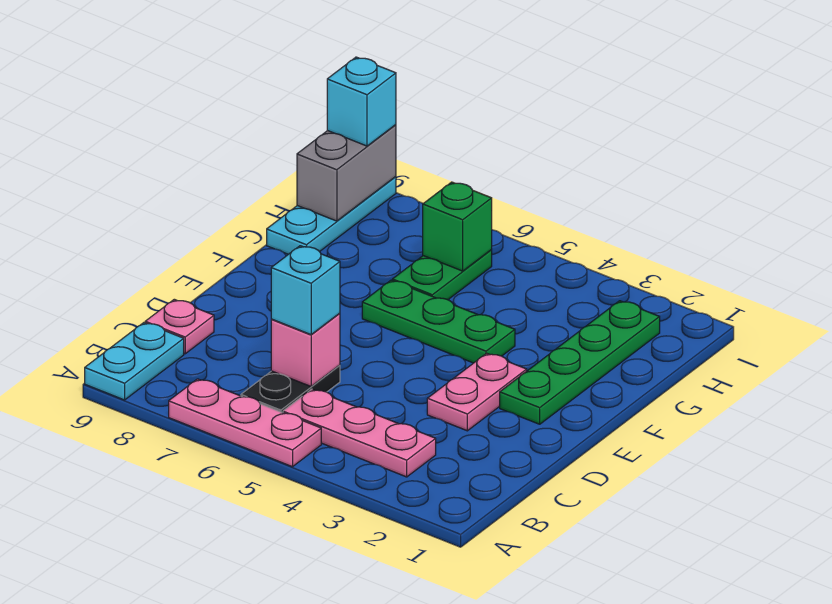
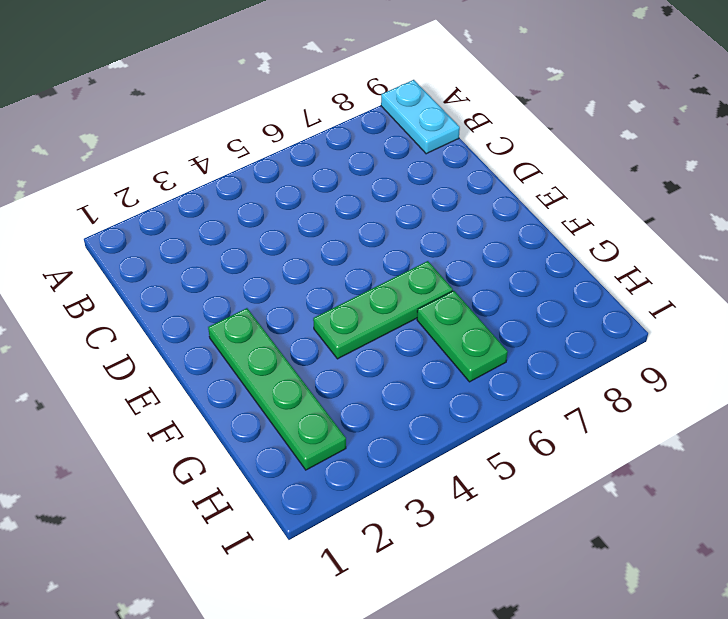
none -> pink plate A5:A7 level 1
none -> pink plate B3:B5 level 1
none -> black plate B6:C6 level 1

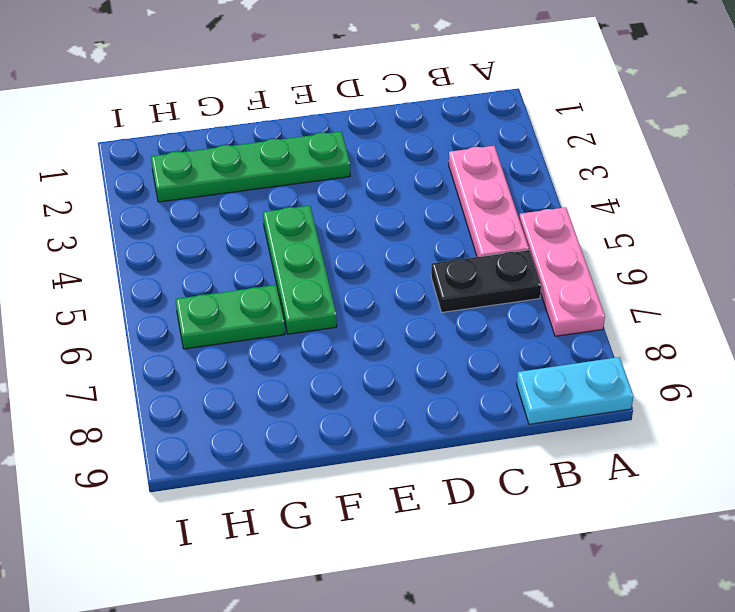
none -> pink plate C9 level 1
none -> pink plate D3:E3 level 1
none -> cyan plate G9:I9 level 1

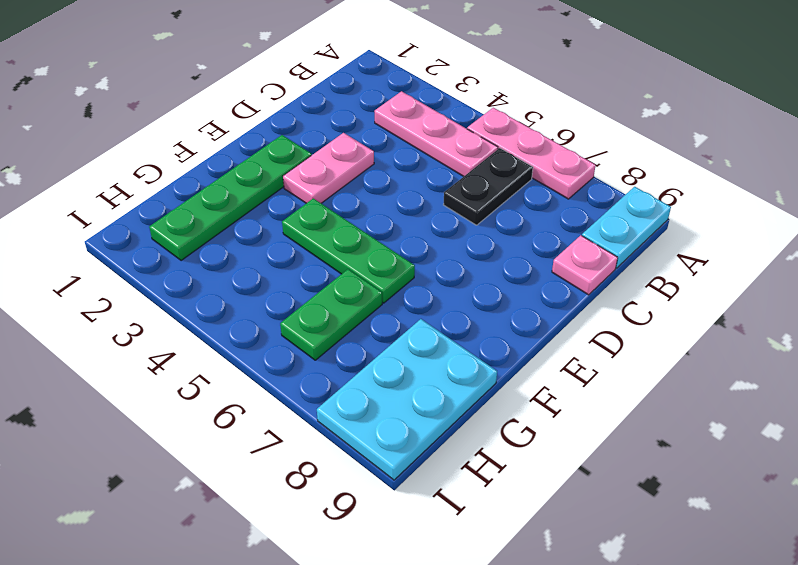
cyan plate G8:I9 level 1 -> cyan plate G9:I9 level 1
none -> pink brick C6 level 2
none -> green brick H6 level 2
none -> grey brick H9:I9 level 2

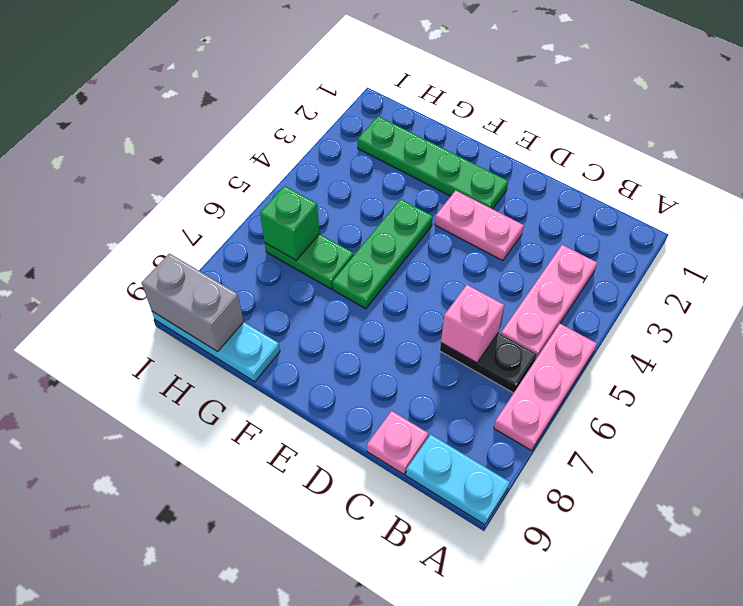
none -> cyan brick C6 level 3
none -> cyan brick I9 level 3

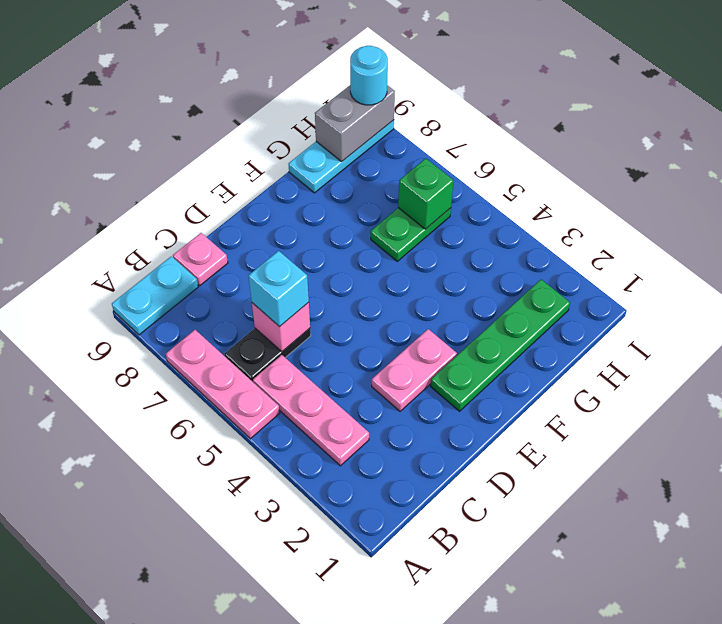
cyan round brick I9 level 3 -> cyan brick I9 level 3
none -> green plate F4:F6 level 1

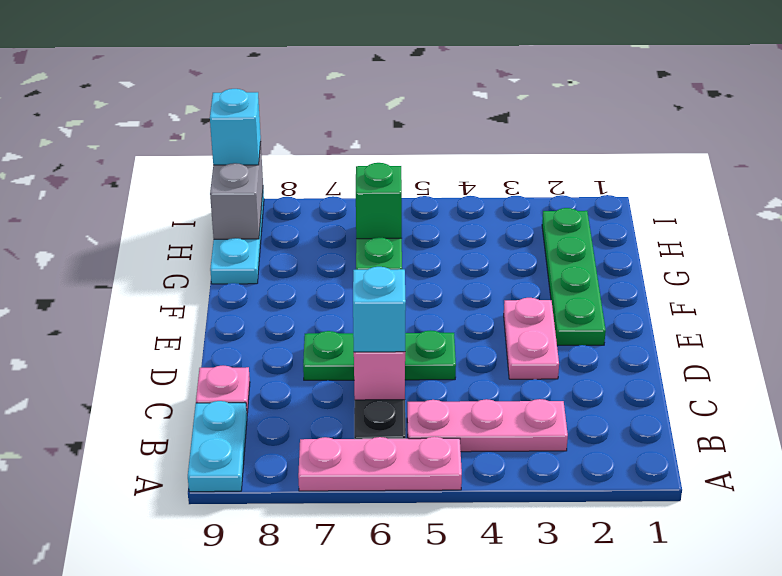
green plate D5:D7 level 1 -> green plate F4:F6 level 1

